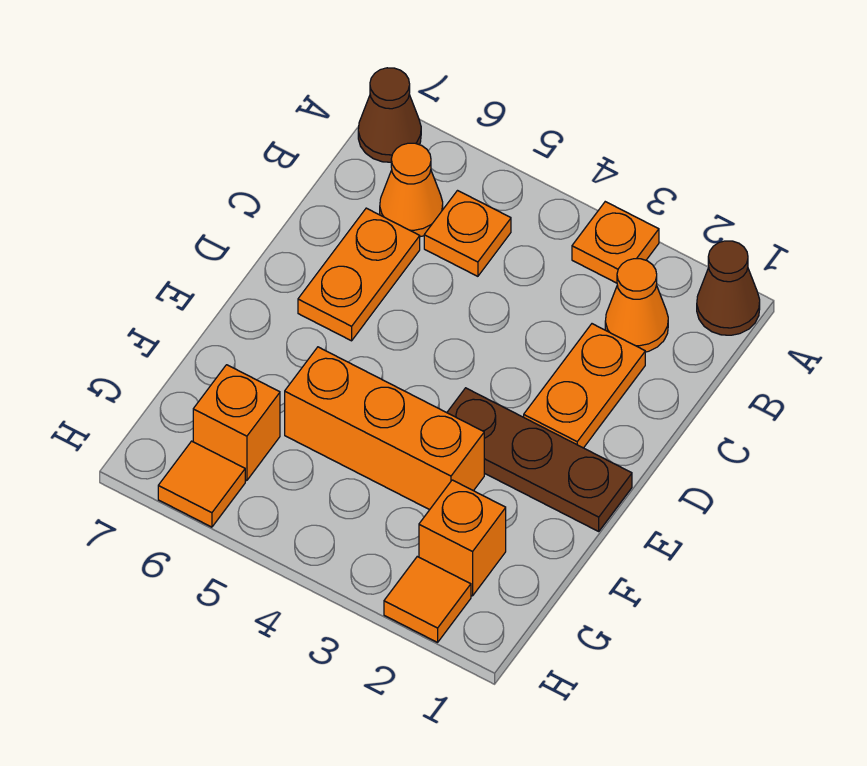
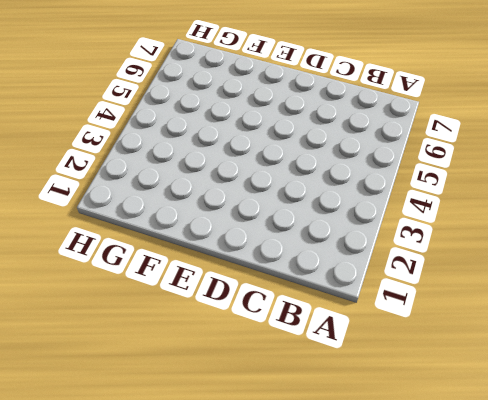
none -> brown cone A1 level 1
none -> orange plate A3 level 1
none -> brown cone A7 level 1

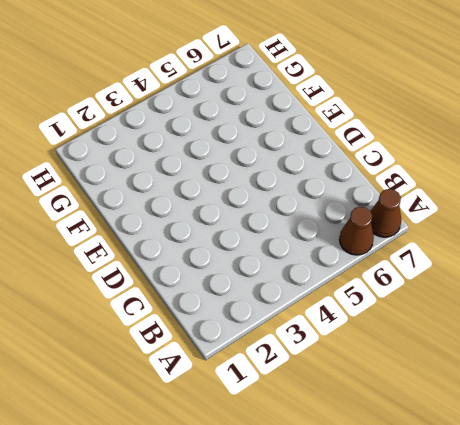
brown cone A6 level 1 -> brown cone A1 level 1
none -> orange plate A3 level 1
none -> orange cone B2 level 1
none -> orange plate B5 level 1

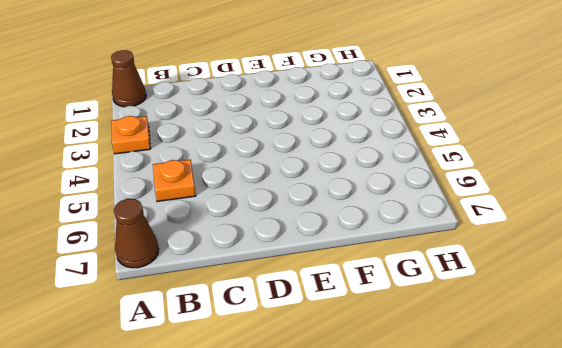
none -> orange cone B2 level 1
none -> orange cone B6 level 1
none -> orange plate C2:D2 level 1

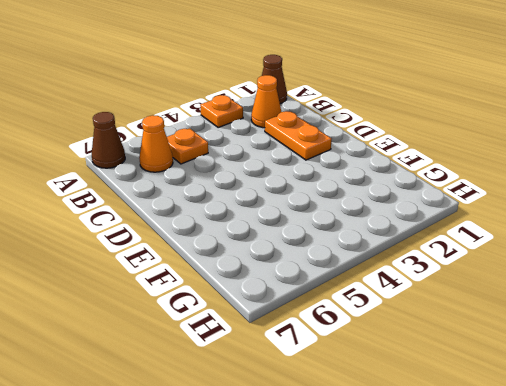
none -> orange plate C6:D6 level 1
none -> brown plate E1:E3 level 1
none -> orange brick F3:F5 level 1

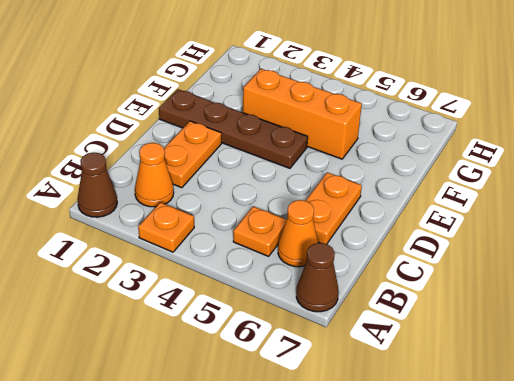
brown plate E1:E4 level 1 -> brown plate E1:E3 level 1
none -> orange brick G2 level 1
none -> orange brick G6 level 1
none -> orange tile H2 level 1

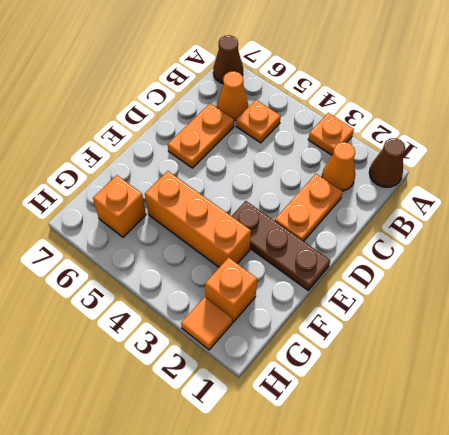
none -> orange tile H6 level 1

